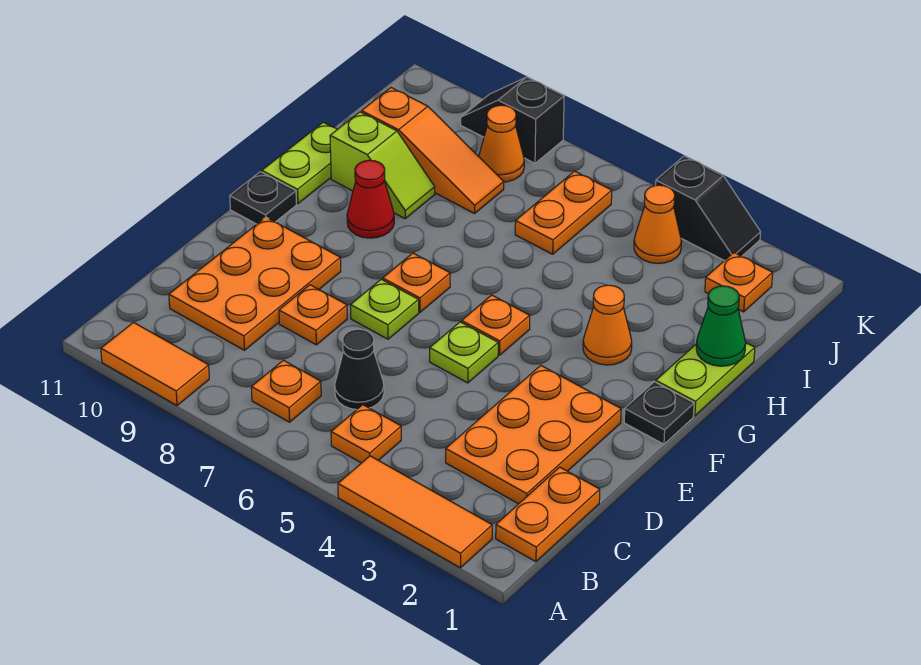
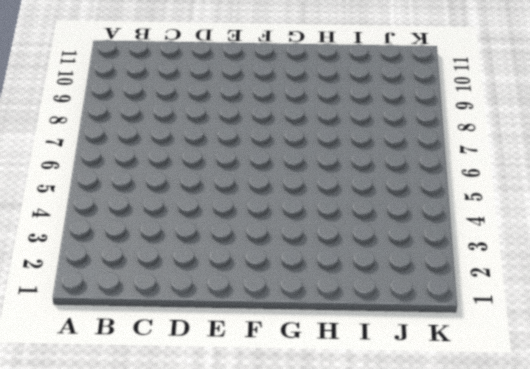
none -> orange tile A2:A4 level 1
none -> orange tile A9:A10 level 1
none -> orange plate B1:C1 level 1

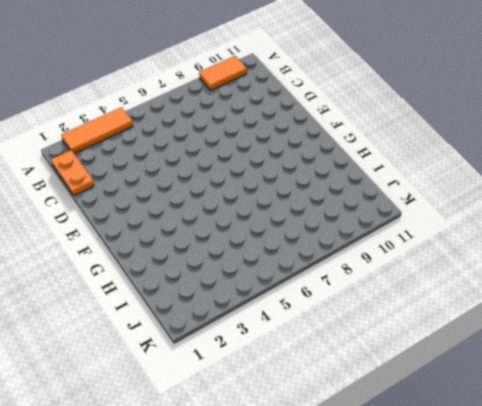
none -> orange plate B5 level 1
none -> orange plate B7 level 1
none -> orange plate C2:E3 level 1

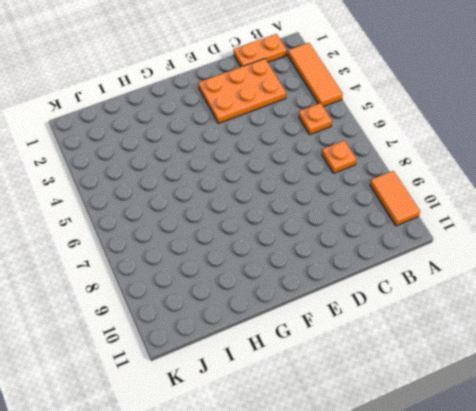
none -> black cone C6 level 1
none -> orange plate C9:E10 level 1
none -> orange plate D8 level 1

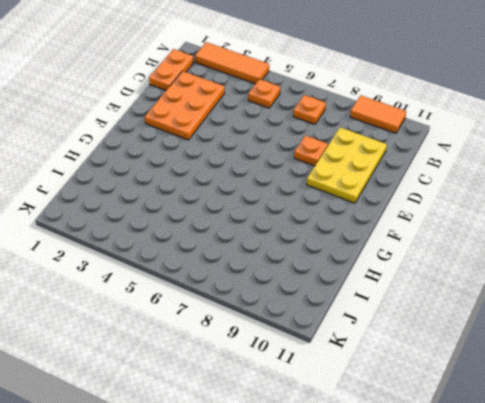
yellow plate C9:E10 level 1 -> orange plate C9:E10 level 1
none -> black cone C6 level 1
none -> lime plate E5 level 1
none -> lime plate E7 level 1

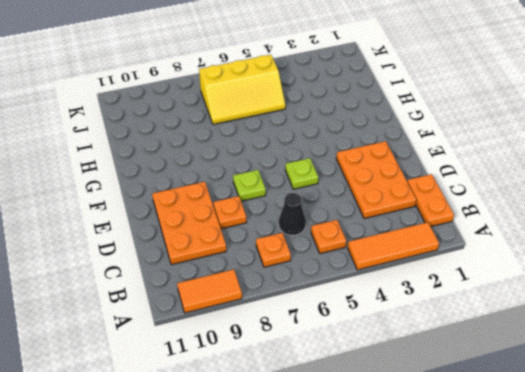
yellow slope I5:J7 level 1 top J -> orange plate I6:J6 level 1
none -> black plate F1 level 1
none -> orange plate F5 level 1
none -> orange plate F7 level 1

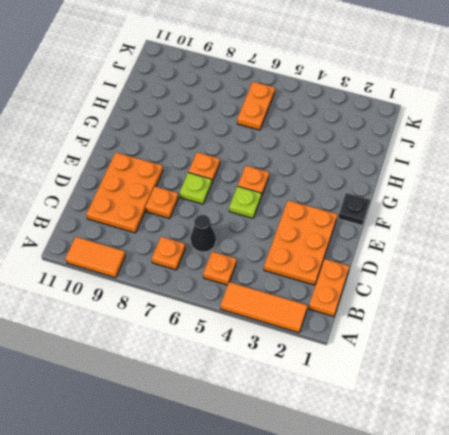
none -> black plate F11 level 1
none -> lime plate G1:H1 level 1
none -> orange cone G3 level 1

